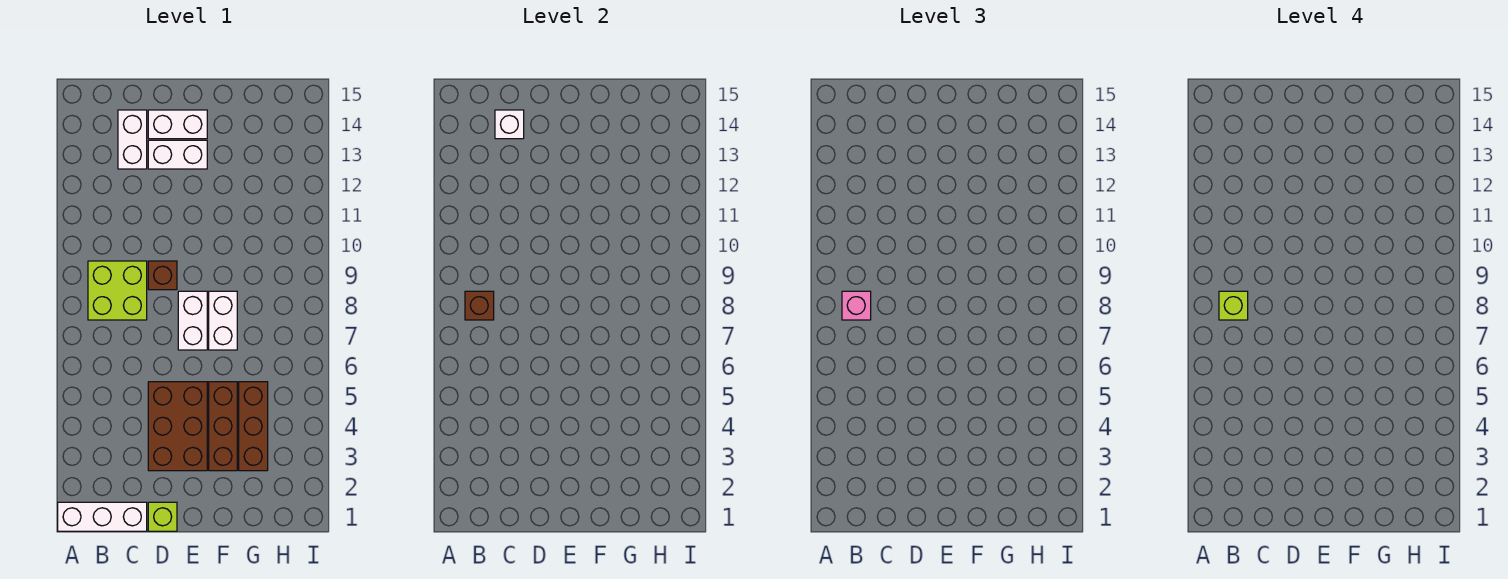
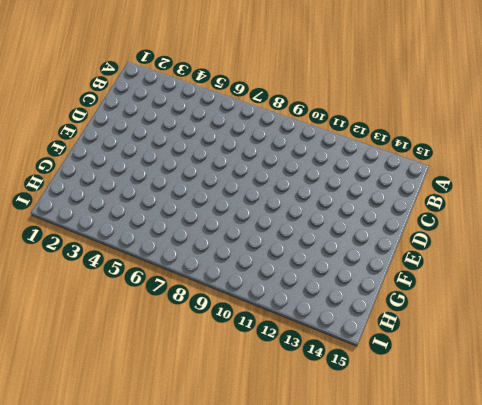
none -> white brick A1:C1 level 1
none -> lime brick B8:C9 level 1
none -> white brick C13:C14 level 1

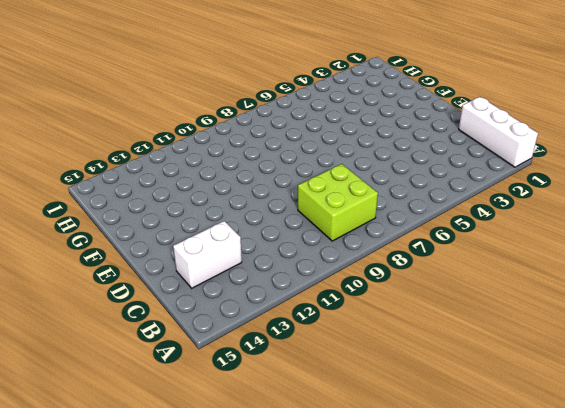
none -> lime brick D1 level 1
none -> brown brick D3:E5 level 1
none -> brown brick D9 level 1

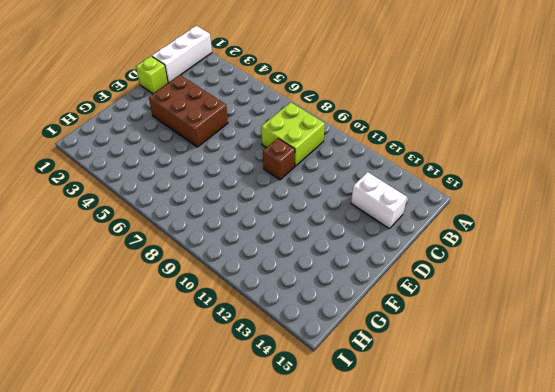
none -> white brick D13:E13 level 1
none -> white brick D14:E14 level 1
none -> white brick E7:E8 level 1

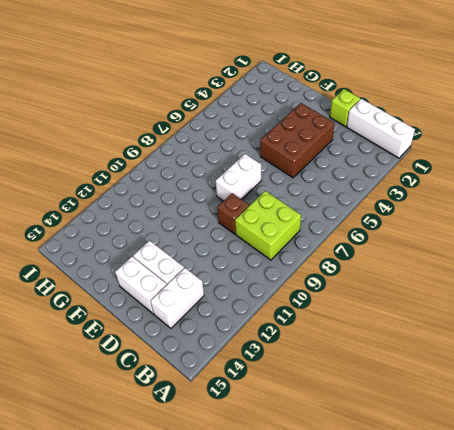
none -> brown brick F3:F5 level 1
none -> white brick F7:F8 level 1
none -> brown brick G3:G5 level 1

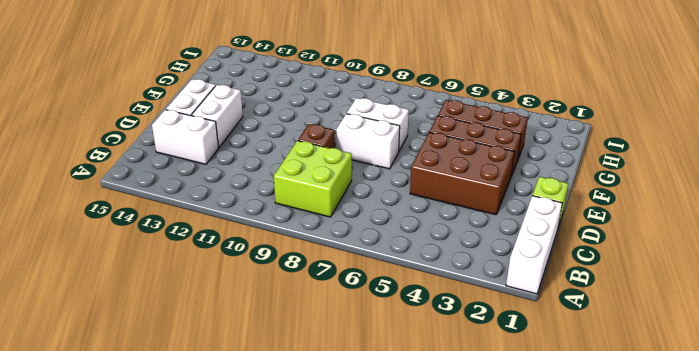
none -> brown brick B8 level 2
none -> white brick C14 level 2
none -> pink brick B8 level 3

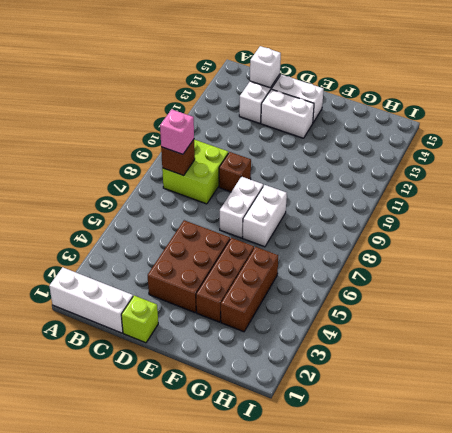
none -> lime brick B8 level 4

